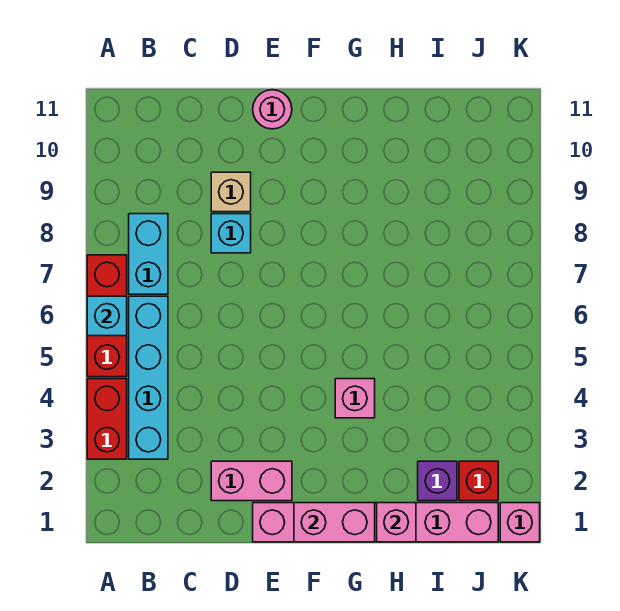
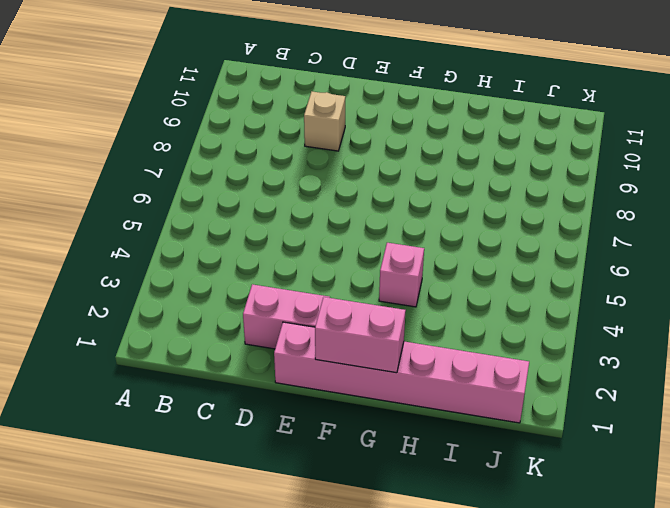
none -> red brick A3:A4 level 1
none -> red brick A5:A7 level 1
none -> cyan brick B3:B6 level 1

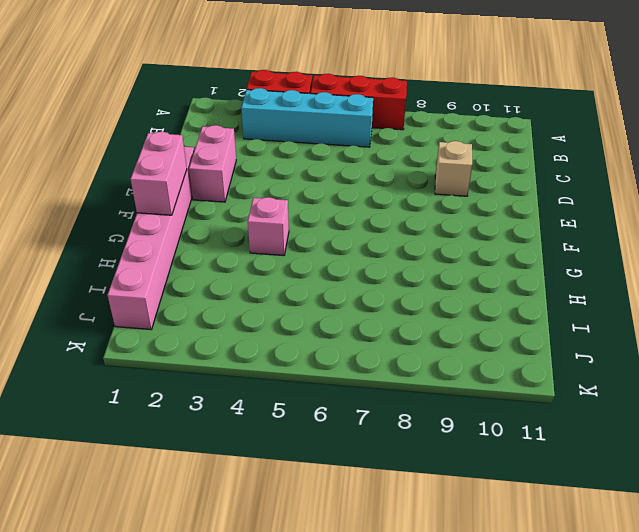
none -> cyan brick B7:B8 level 1
none -> cyan brick D8 level 1
none -> pink round brick E11 level 1

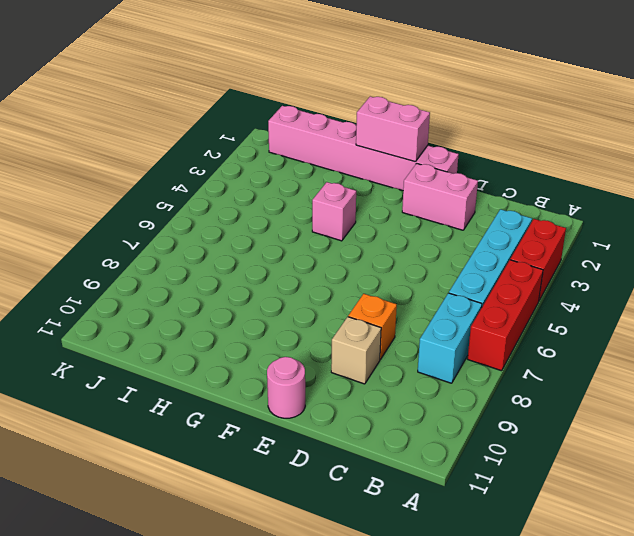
orange brick D8 level 1 -> cyan brick D8 level 1
none -> purple brick I2 level 1
none -> red brick J2 level 1
none -> pink brick K1 level 1

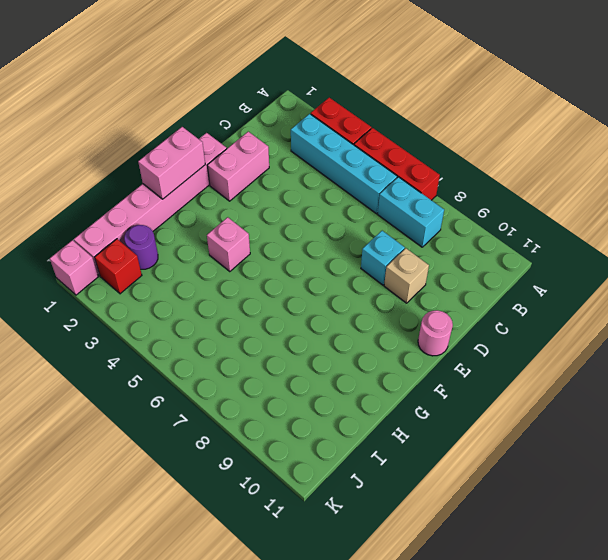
purple round brick I2 level 1 -> purple brick I2 level 1
none -> cyan brick A6 level 2
none -> pink brick H1 level 2

